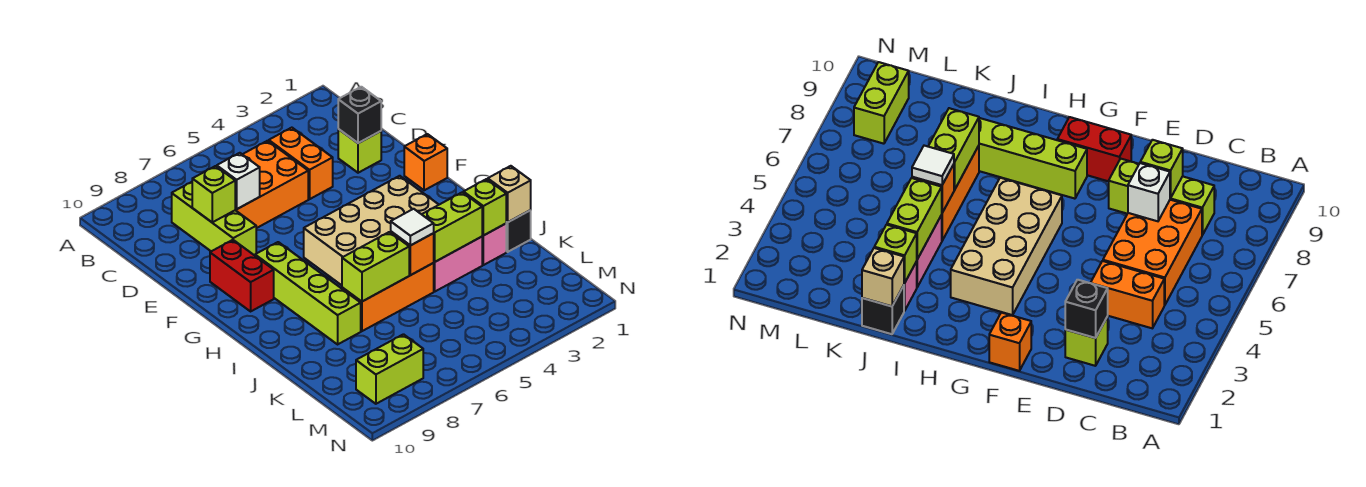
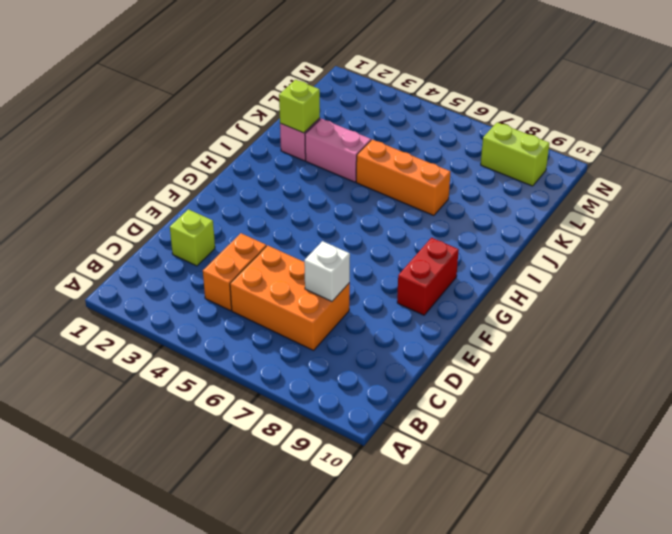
none -> lime brick C8:E8 level 1
none -> orange brick F1 level 1
none -> tan brick G3:H6 level 1

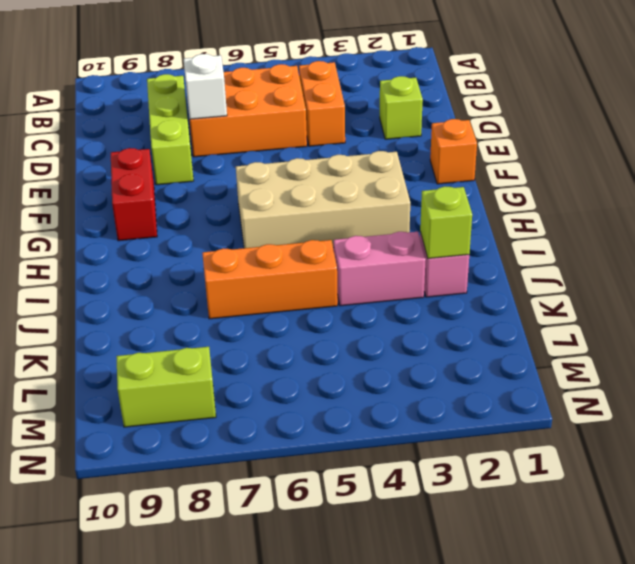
none -> lime brick G8:J8 level 1
none -> black brick J1 level 1
none -> black brick D2 level 2

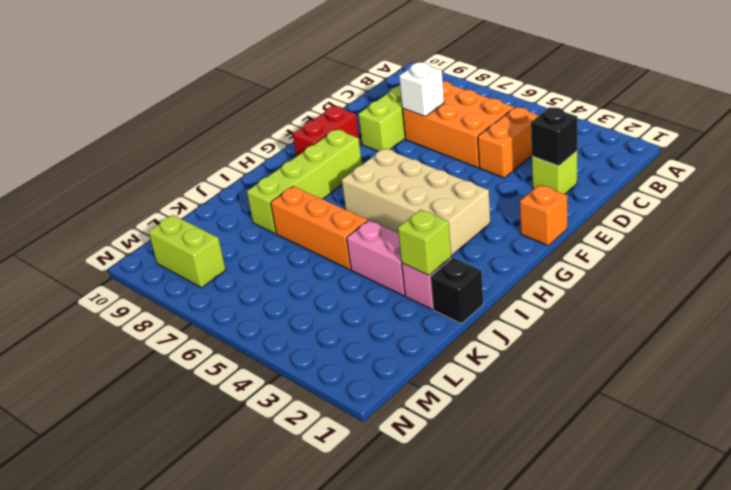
none -> lime brick D8 level 2
none -> tan brick J1 level 2
none -> lime brick J3:J4 level 2

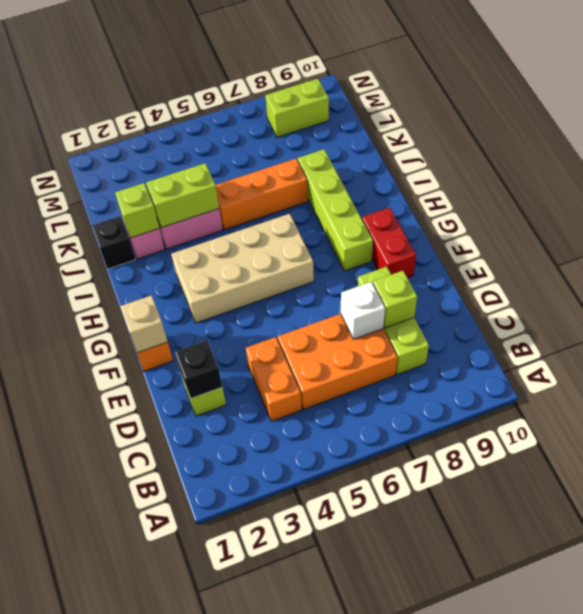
tan brick F1 level 2 -> tan brick J1 level 2
none -> orange brick J5 level 2
none -> lime brick J6:J7 level 2
none -> white tile J5 level 3

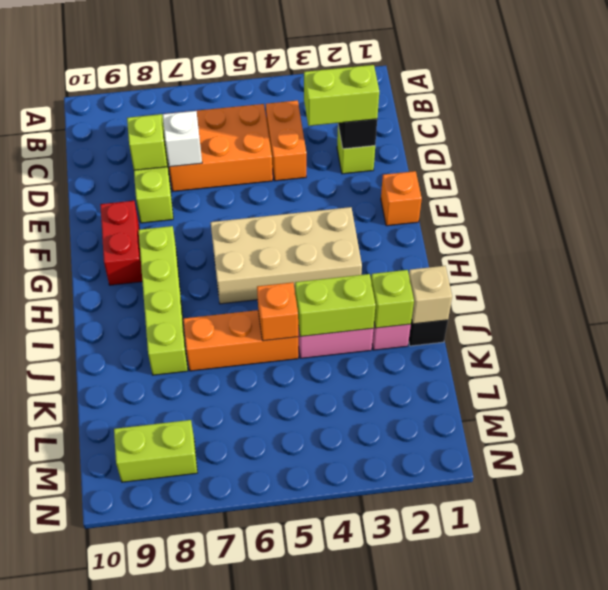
lime brick D2:D3 level 3 -> lime brick J6:J7 level 2
none -> white tile J5 level 3

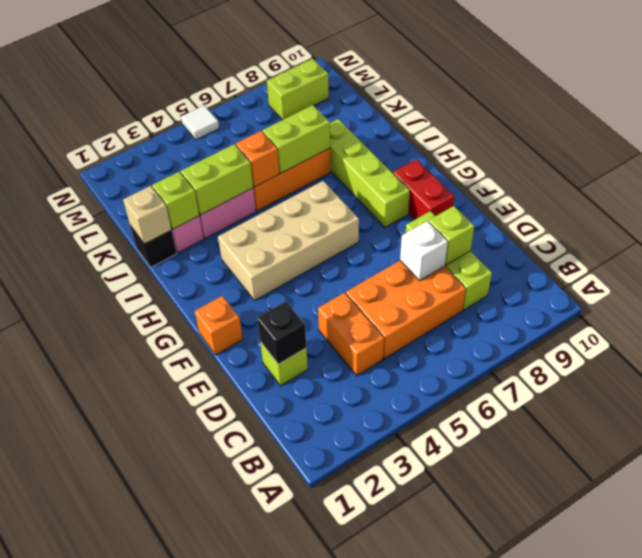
white tile N5 level 1 -> white tile J5 level 3

